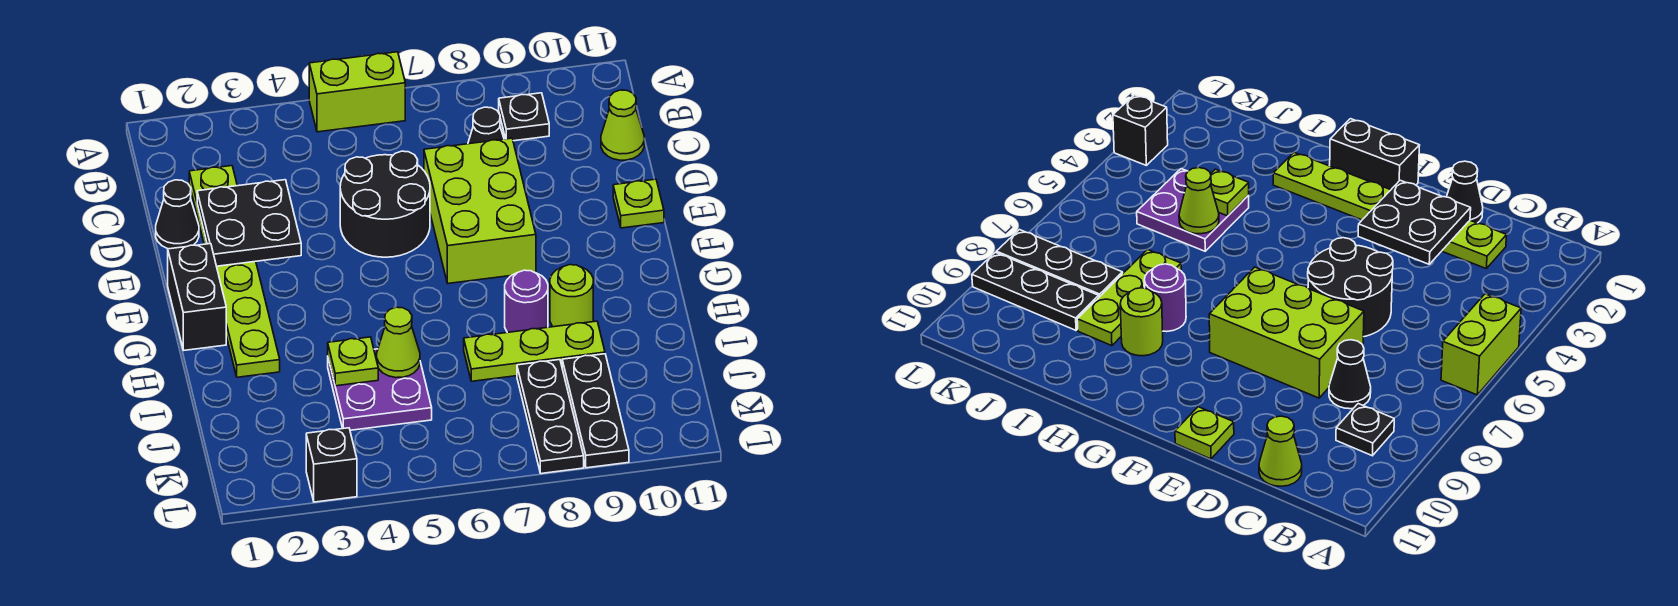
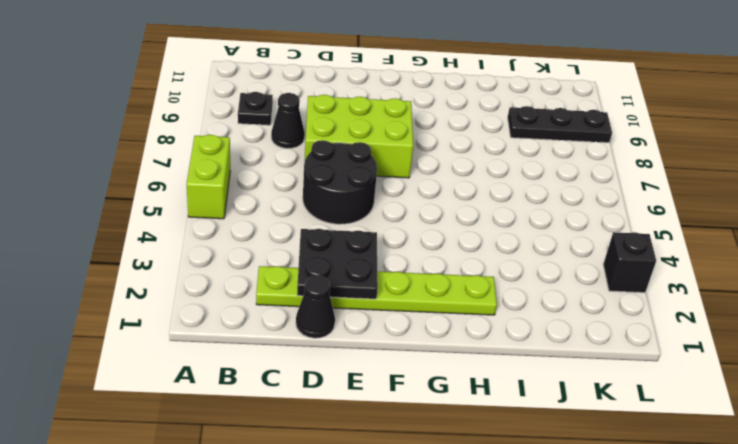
none -> lime cone C11 level 1
none -> lime plate E11 level 1
none -> black brick F1:G1 level 1

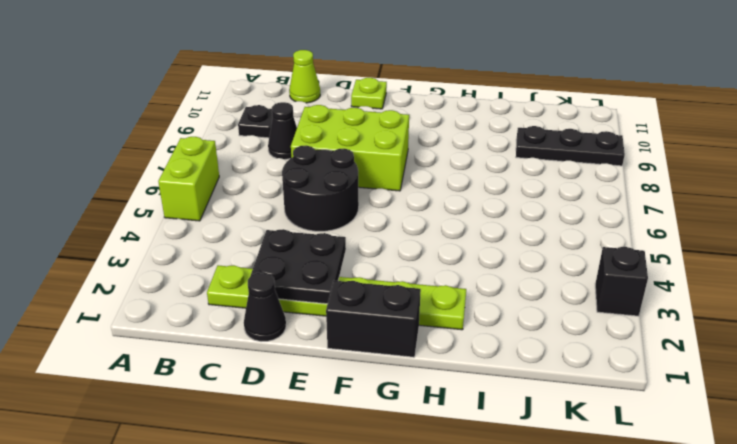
none -> purple round brick H8 level 1
none -> lime round brick H9 level 1
none -> purple plate I4:J5 level 1

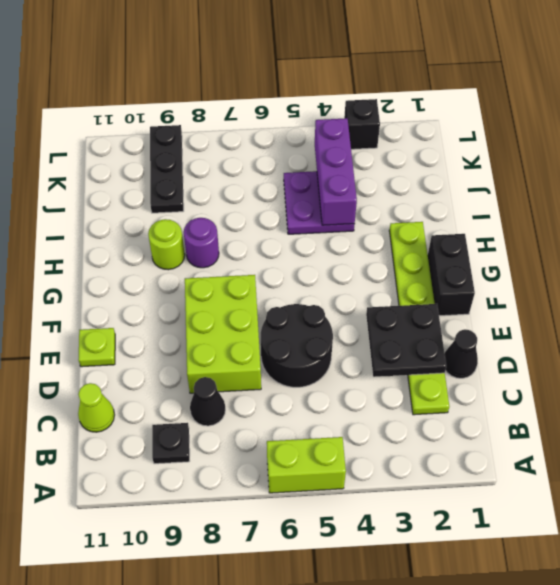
purple brick I4:K4 level 2 -> lime plate I4 level 2
none -> lime plate I7:I9 level 1
none -> black plate J8:L8 level 1
none -> lime cone I5 level 2

